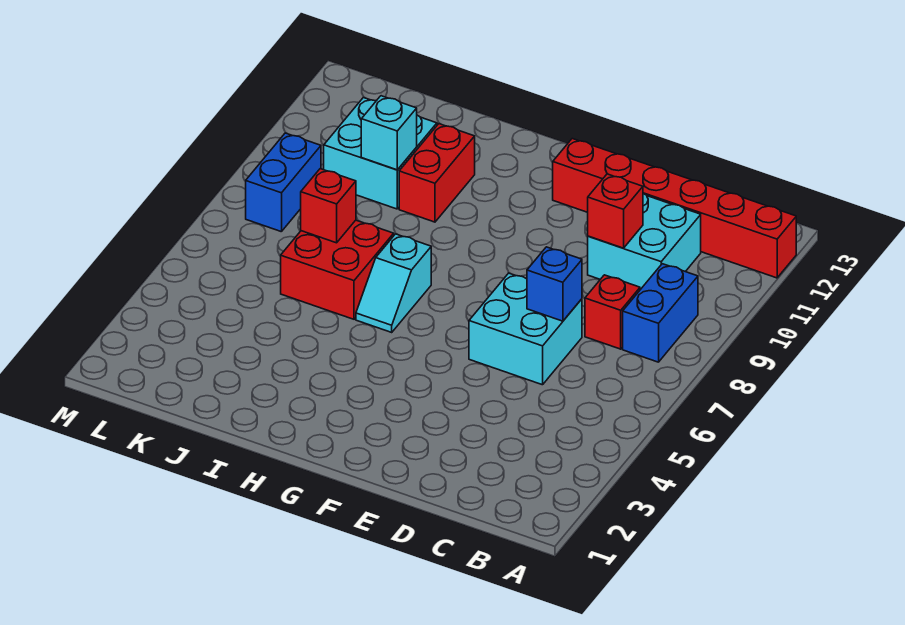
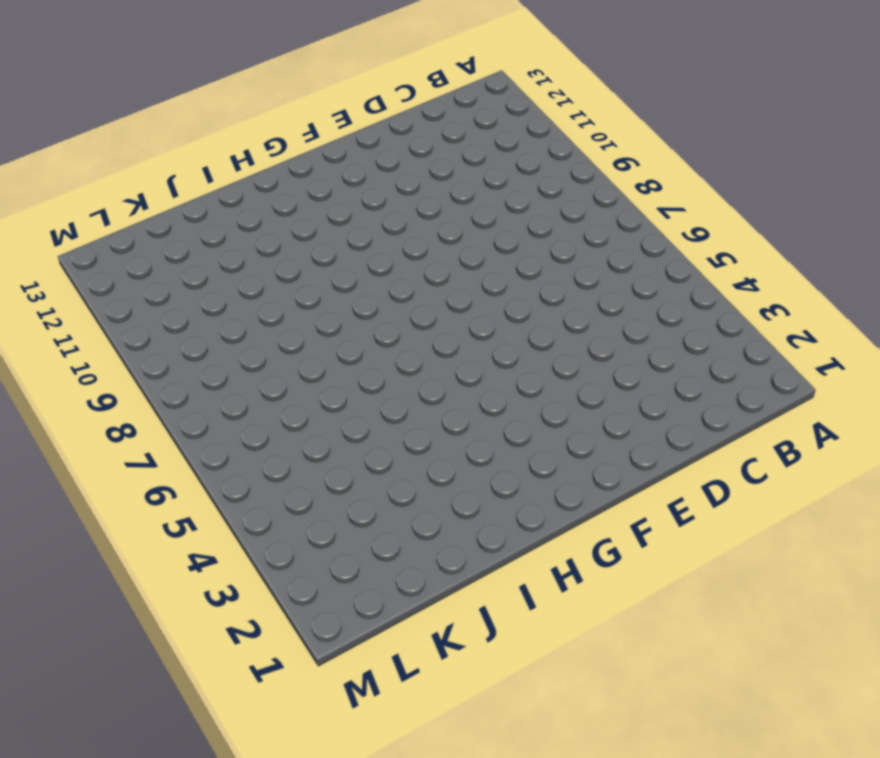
none -> red brick A12:F12 level 1
none -> blue brick B8:B9 level 1
none -> red brick C8 level 1

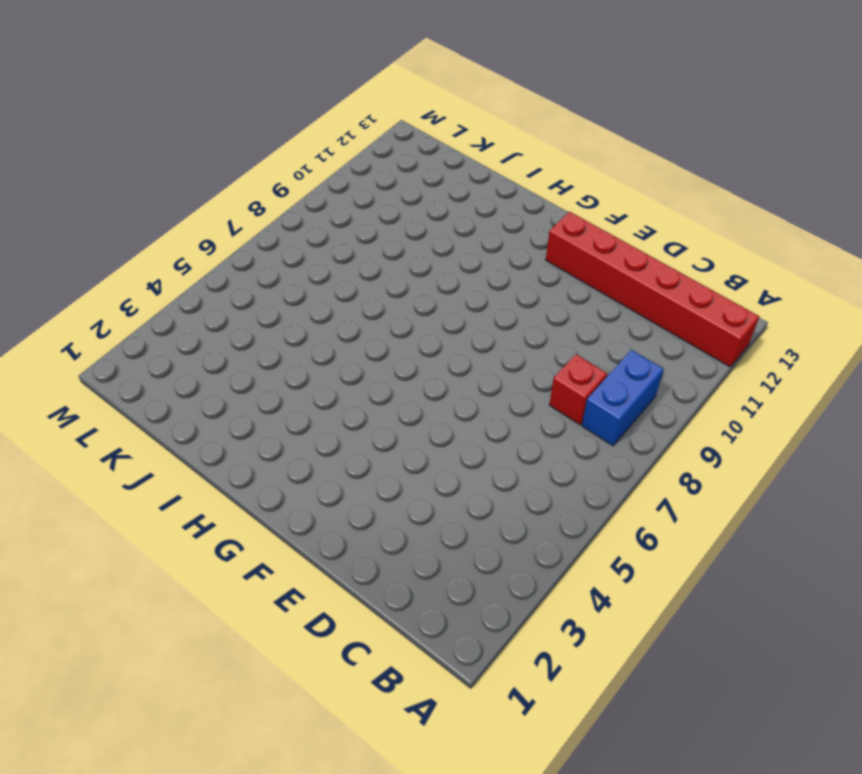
none -> cyan brick C10:D11 level 1
none -> cyan brick D6:E7 level 1
none -> cyan slope H6:H7 level 1 top 7

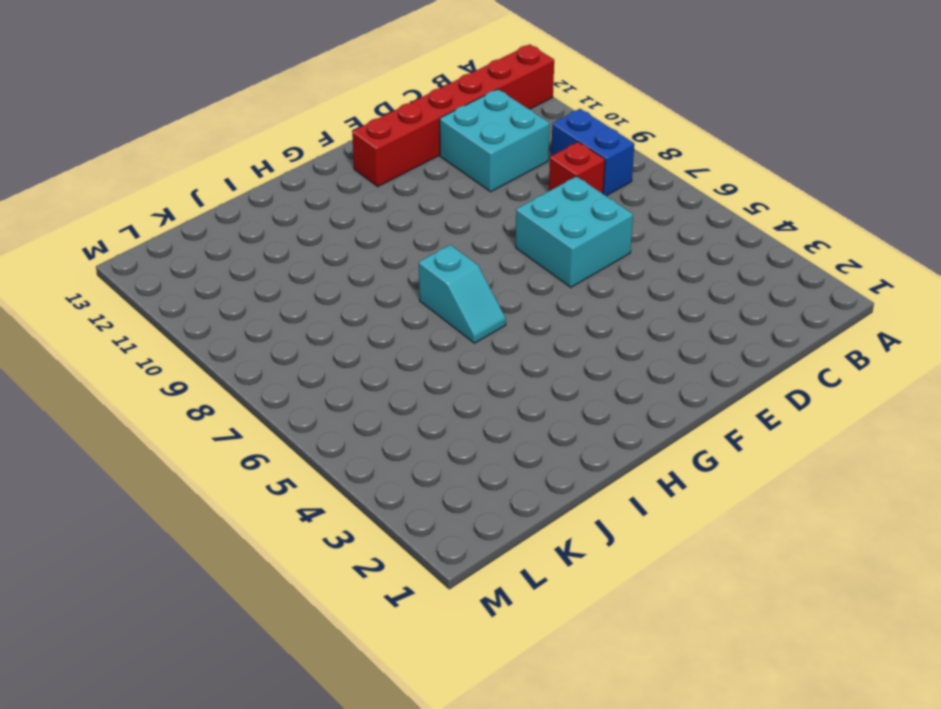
none -> red brick I6:J7 level 1
none -> red brick I10:I11 level 1
none -> cyan brick J10:K11 level 1

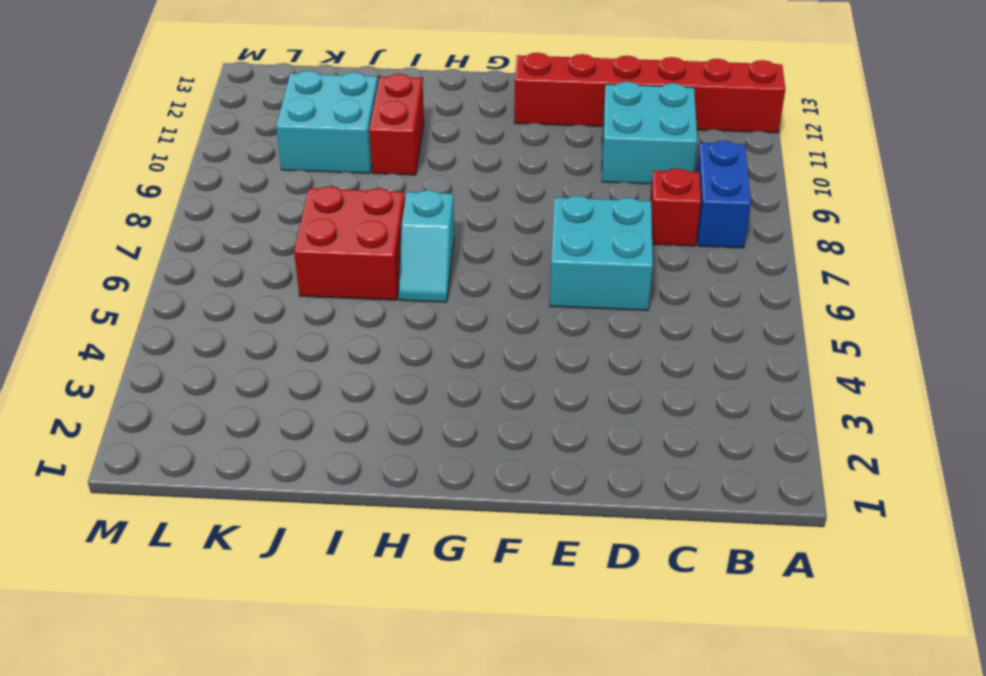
none -> blue brick L8:L9 level 1
none -> blue brick D7 level 2
none -> red brick D10 level 2

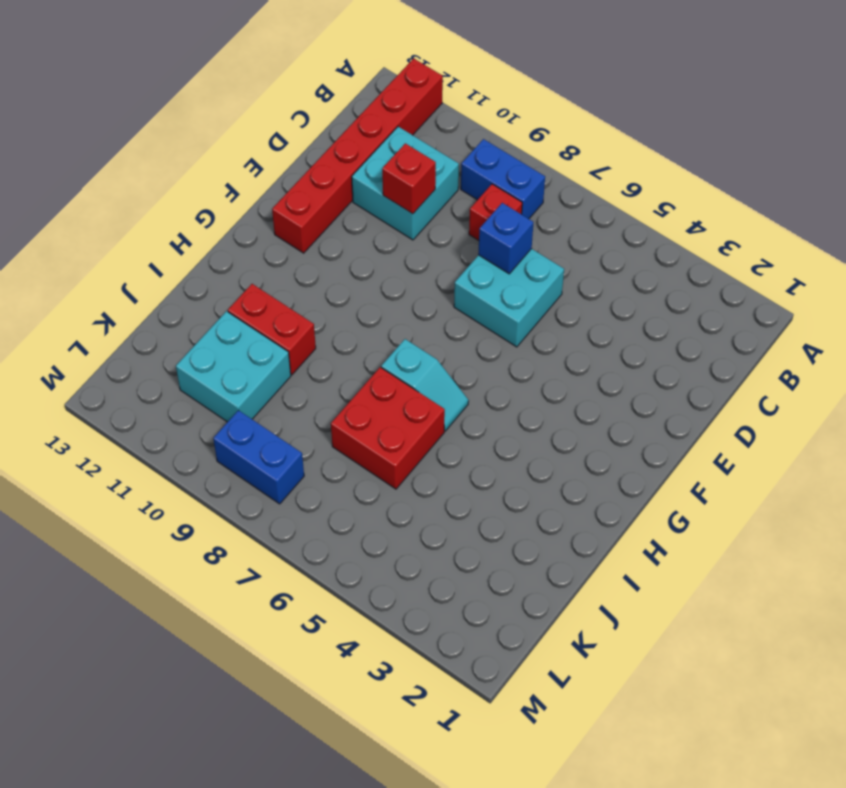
none -> red brick J7 level 2
none -> cyan brick J10 level 2

